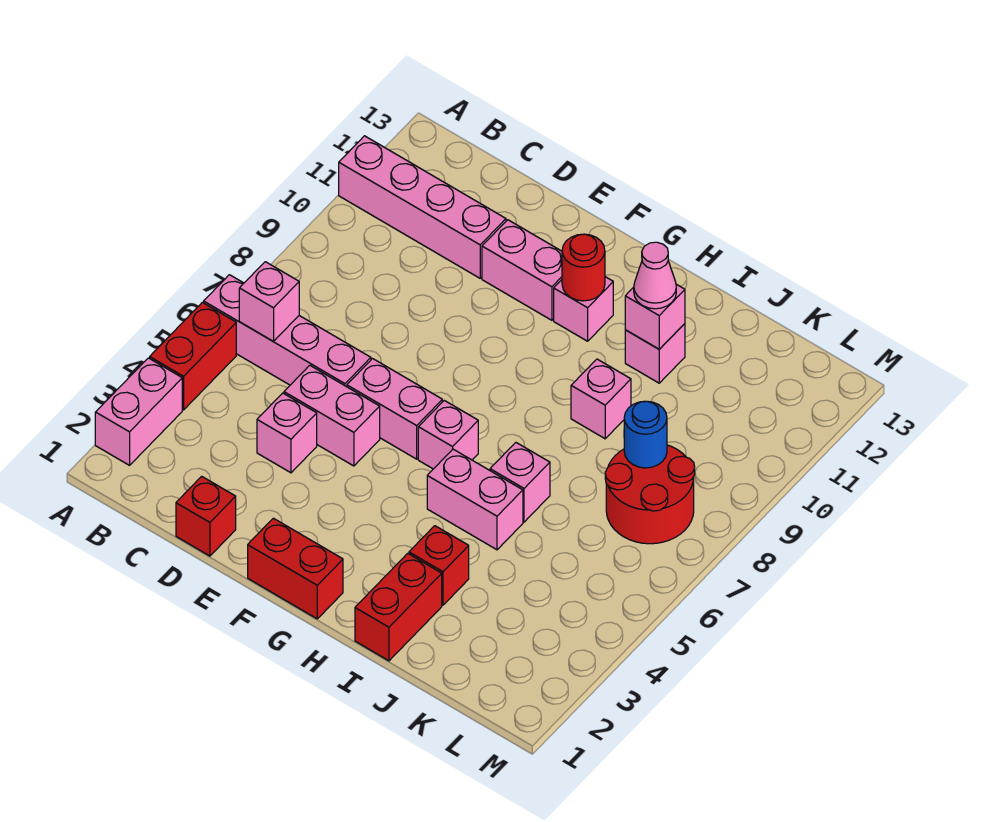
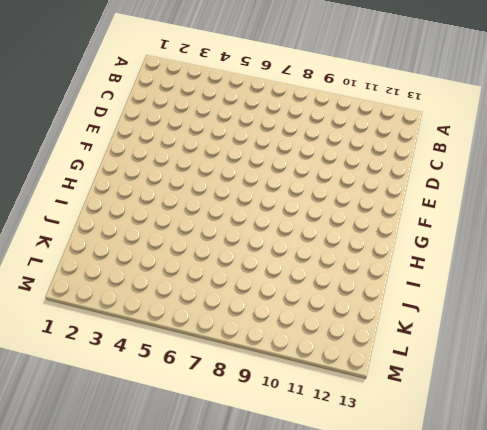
none -> pink brick A2:A3 level 1
none -> red brick A4:A5 level 1
none -> pink brick A6:D6 level 1

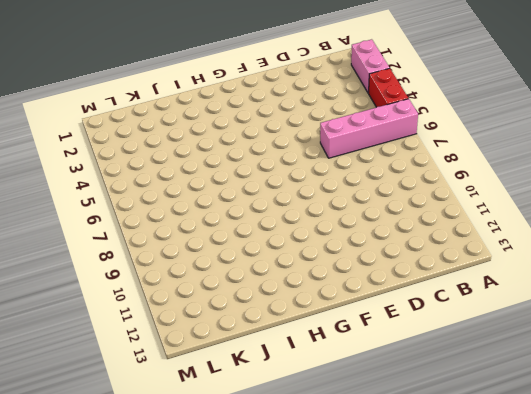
none -> pink brick A11:D11 level 1
none -> red brick D1 level 1
none -> pink brick D4 level 1

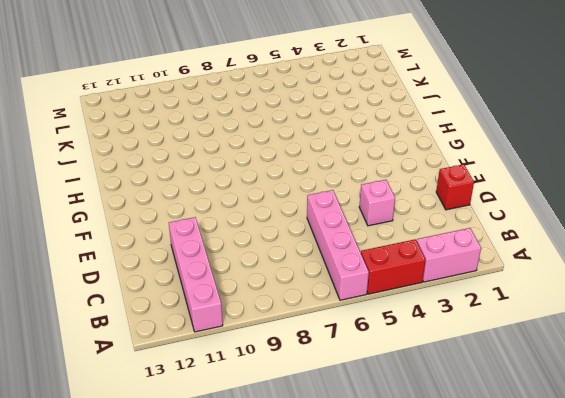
none -> pink brick D5:E5 level 1
none -> pink brick E6:F6 level 1
none -> pink brick E11:F11 level 1

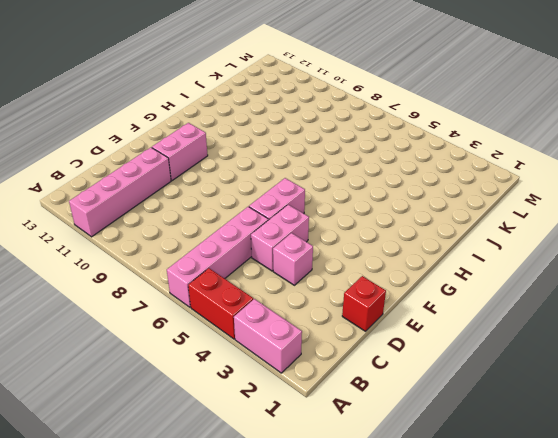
none -> red brick F1:G1 level 1
none -> pink brick G6 level 1
none -> pink brick G11 level 1

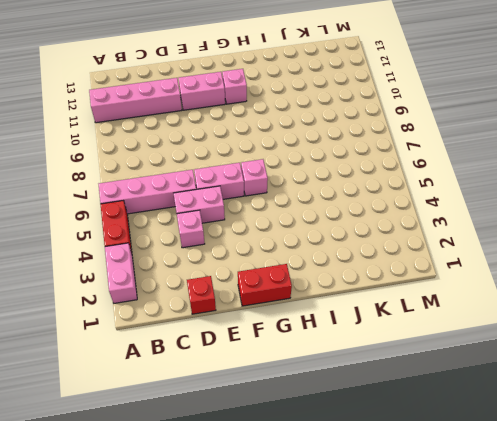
none -> pink brick H5:I5 level 1
none -> red brick I1:I2 level 1
none -> red brick I3 level 1

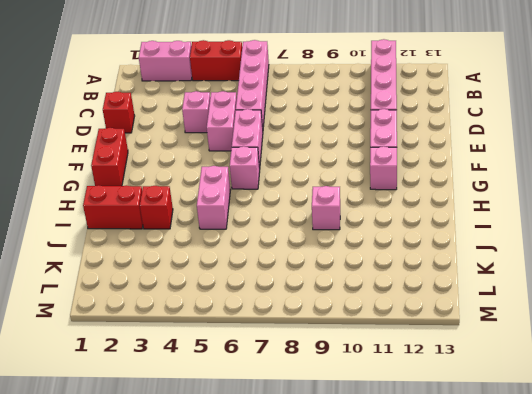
none -> pink brick I6 level 1
none -> pink brick I11 level 1
none -> red round brick K7:L8 level 1

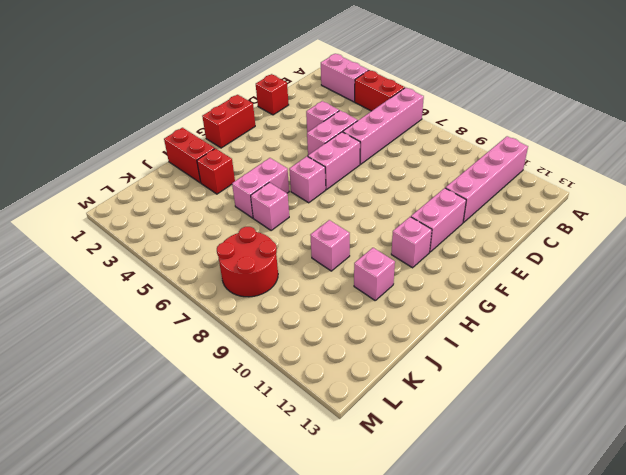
none -> pink brick B6 level 2
none -> red round brick G11 level 2
none -> pink brick I11 level 2

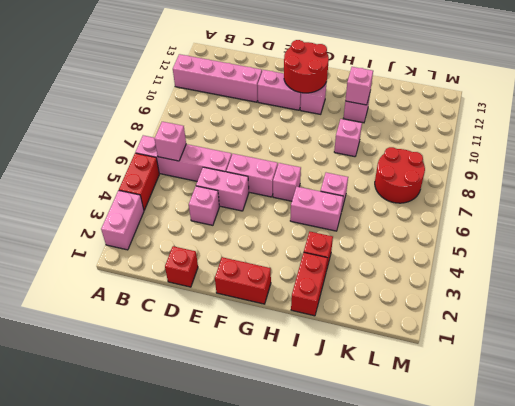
red round brick F11:G12 level 2 -> red round brick G11 level 2
none -> blue round brick K8 level 2
none -> pink cone I11 level 3

